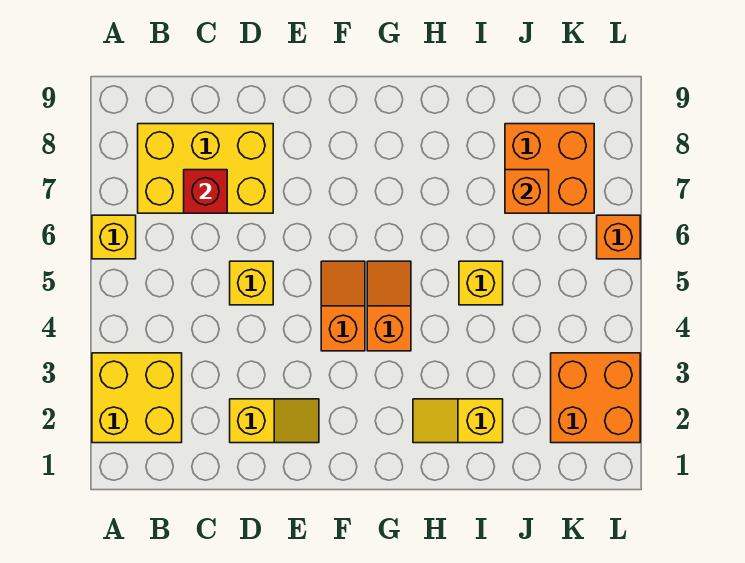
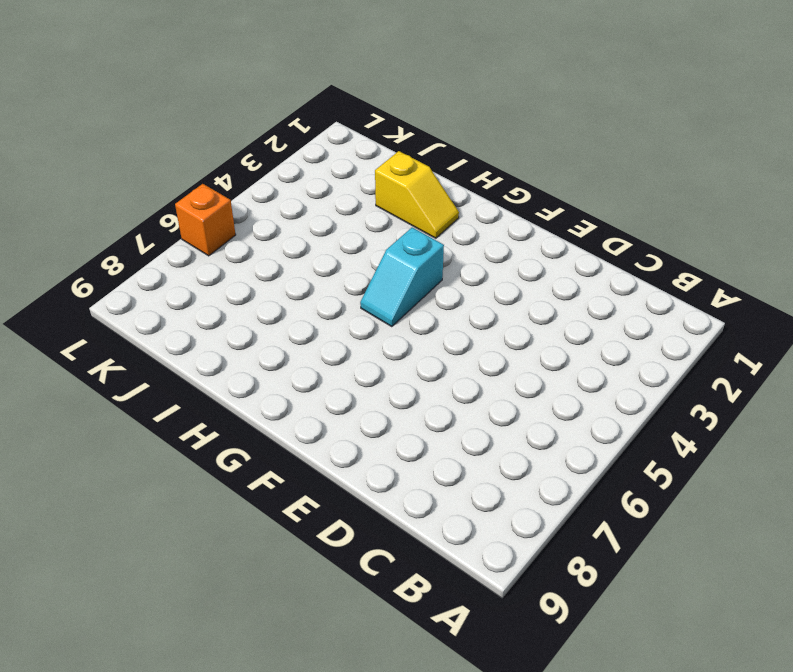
cyan slope G4:G5 level 1 top 4 -> orange slope G4:G5 level 1 top 4
none -> yellow brick A2:B3 level 1
none -> yellow brick A6 level 1
none -> yellow brick B7:D8 level 1

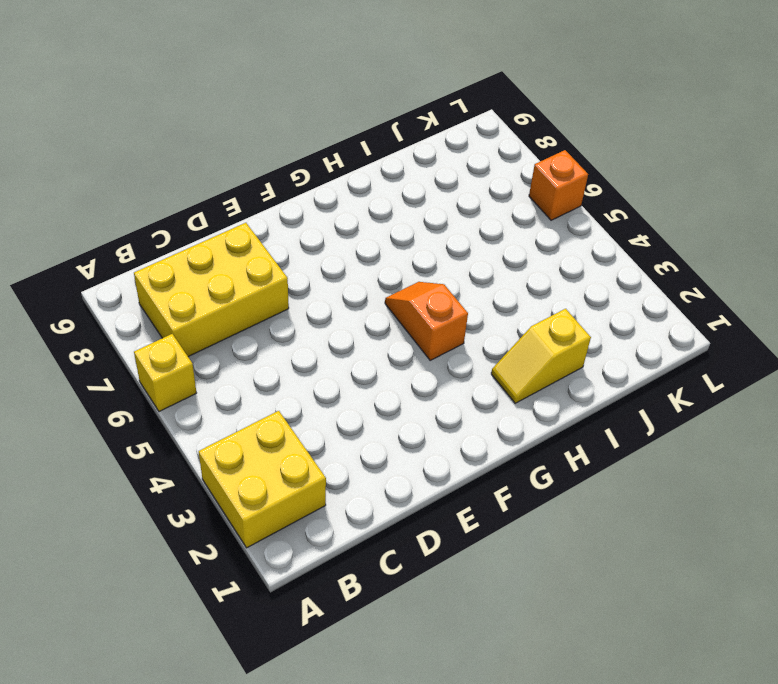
none -> yellow slope D2:E2 level 1 top D
none -> yellow brick D5 level 1
none -> orange slope F4:F5 level 1 top 4

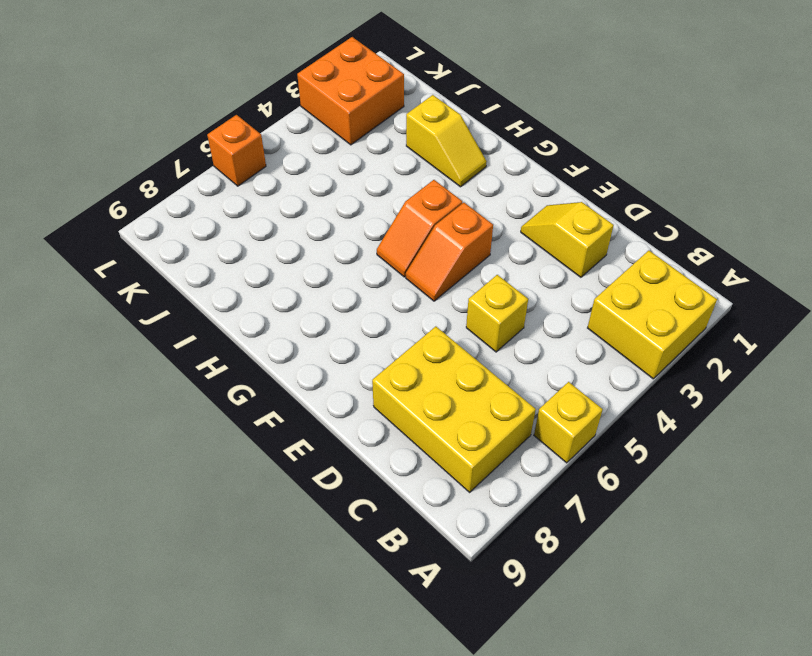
none -> yellow brick I5 level 1
none -> orange brick J7:K8 level 1
none -> red brick C7 level 2

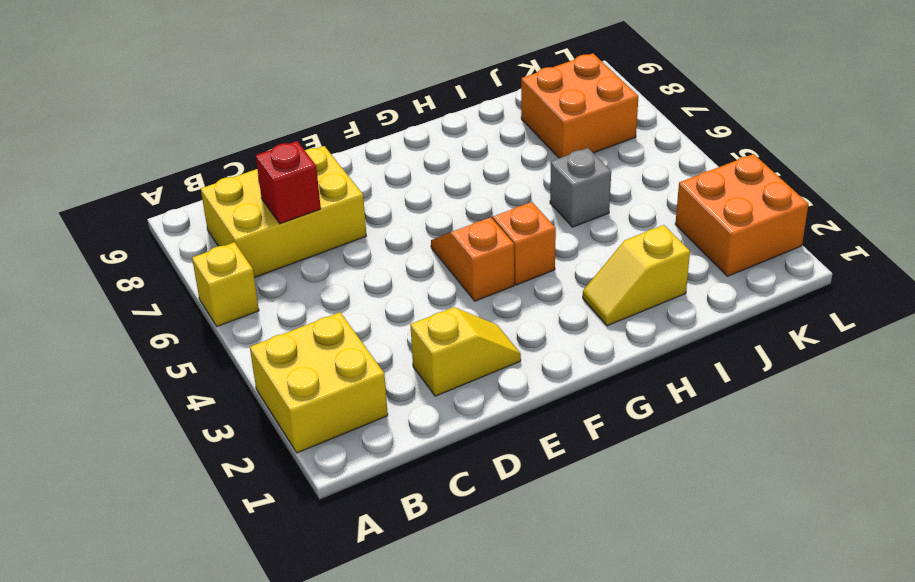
grey brick I5 level 1 -> yellow brick I5 level 1
none -> yellow brick D5 level 1
none -> orange brick L6 level 1
none -> orange brick J7 level 2

